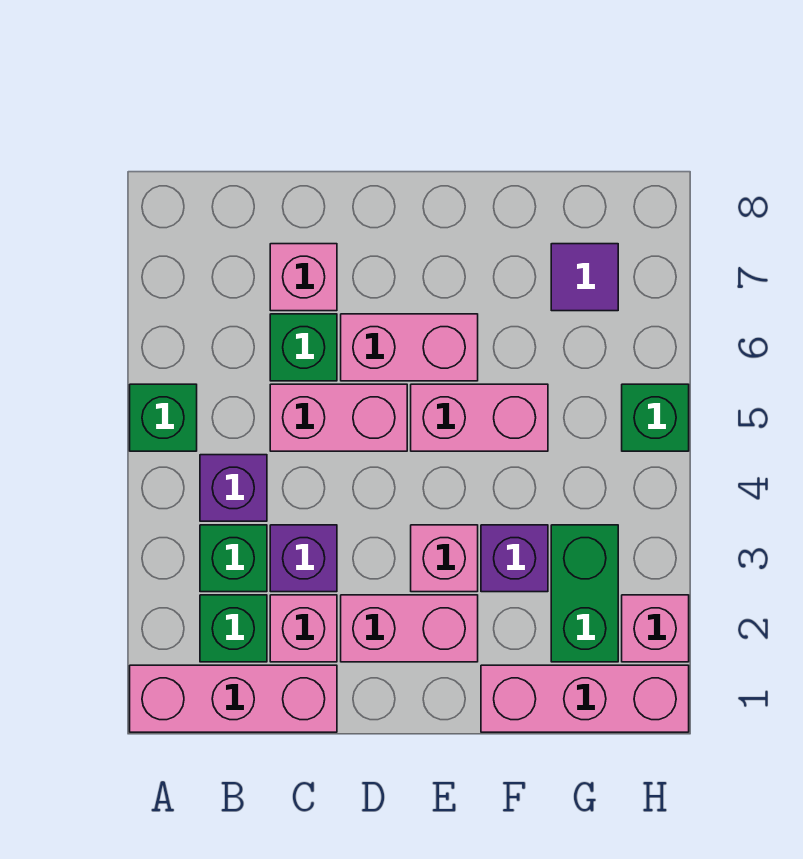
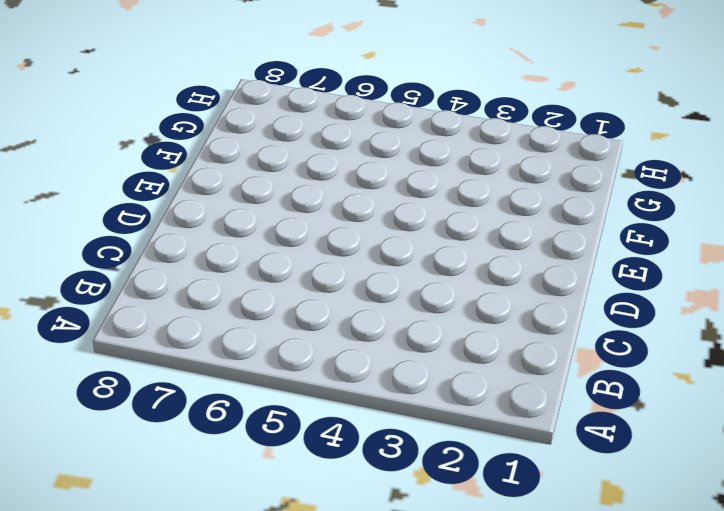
none -> pink brick A1:C1 level 1
none -> green brick A5 level 1
none -> green brick B2 level 1

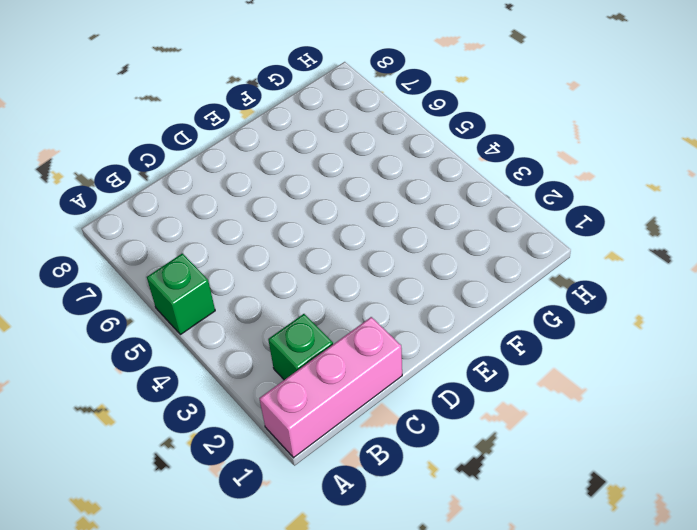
none -> green brick B3 level 1
none -> purple brick B4 level 1
none -> pink brick C2 level 1

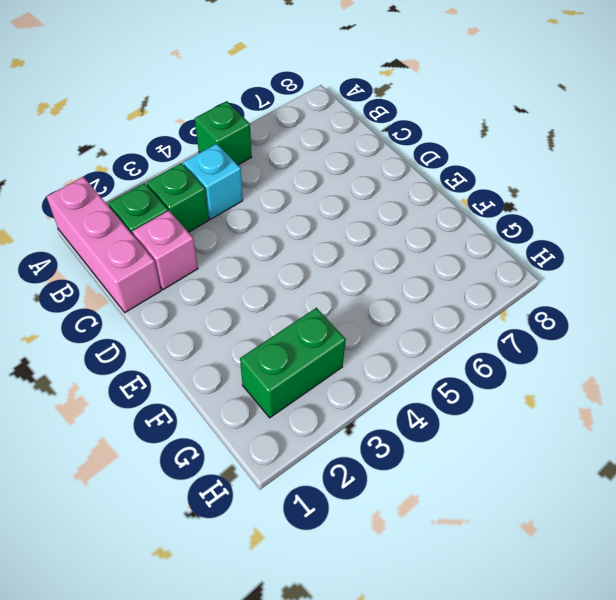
cyan brick B4 level 1 -> purple brick B4 level 1
none -> purple brick C3 level 1
none -> pink brick C5:D5 level 1
none -> green brick C6 level 1

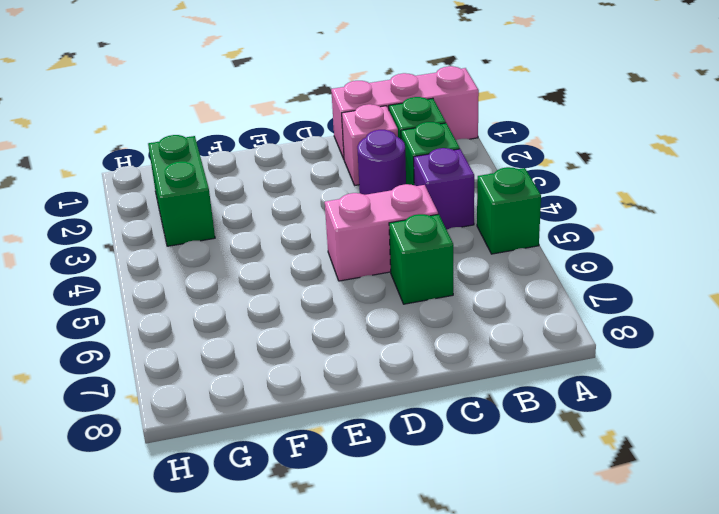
purple round brick C3 level 1 -> purple brick C3 level 1
none -> pink brick C7 level 1
none -> pink brick D2:E2 level 1
none -> pink brick D6:E6 level 1

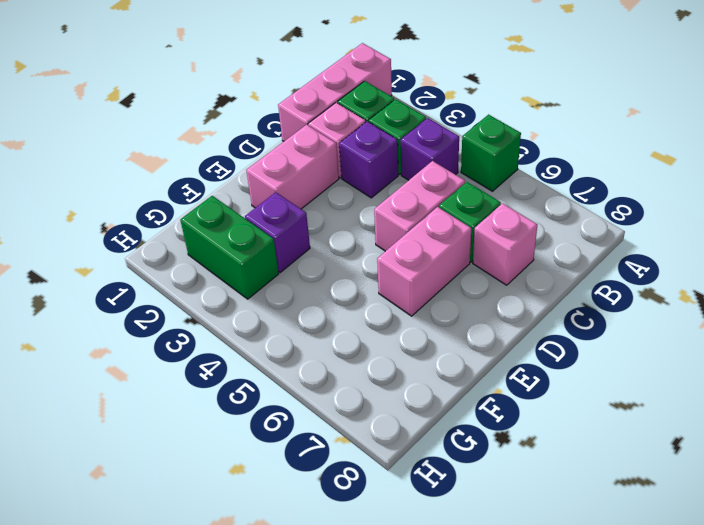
none -> pink brick E3 level 1
none -> pink brick E5:F5 level 1
none -> pink brick F1:H1 level 1

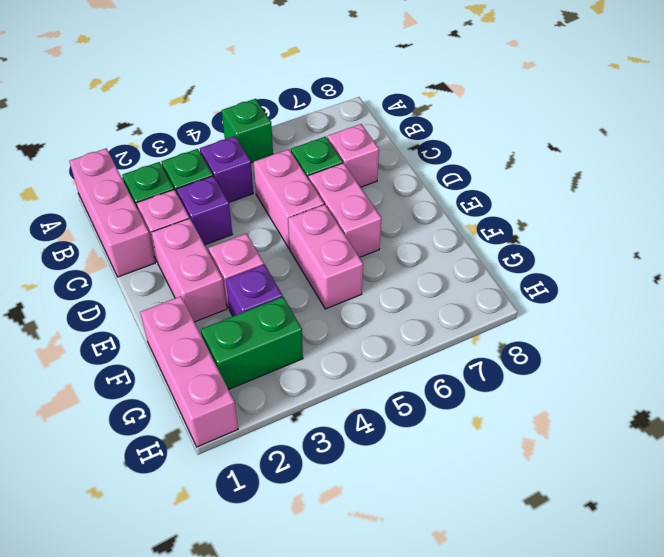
none -> purple tile G7 level 1
none -> pink brick H2 level 1
none -> green brick H5 level 1

